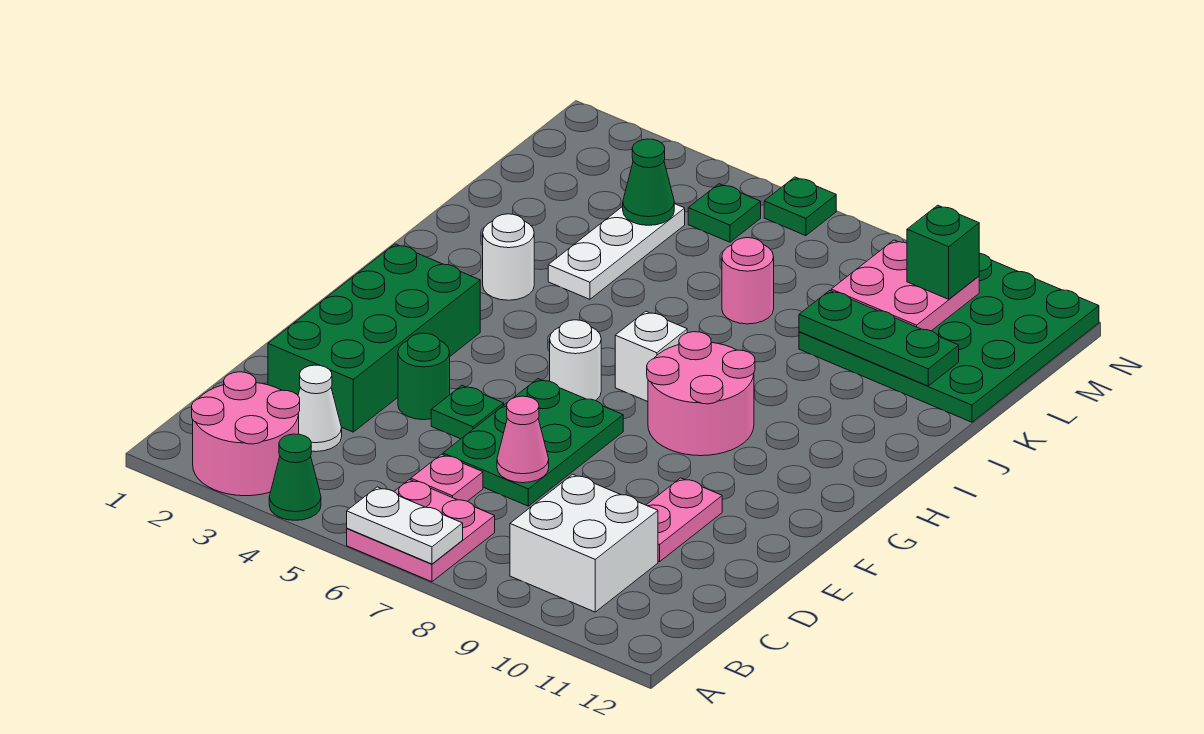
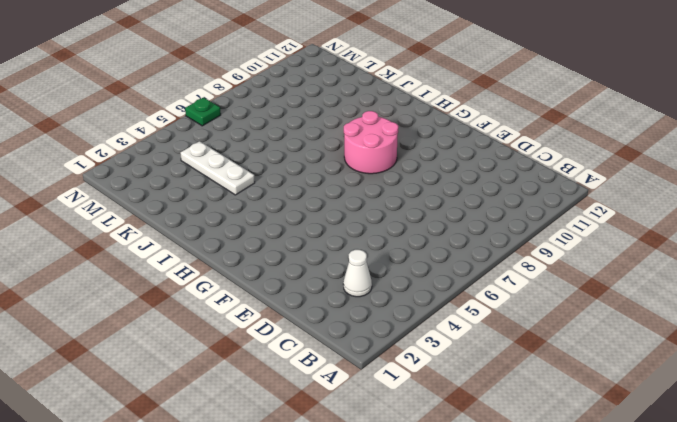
none -> pink round brick A2:B3 level 1
none -> green cone A4 level 1
none -> pink plate A6:B7 level 1

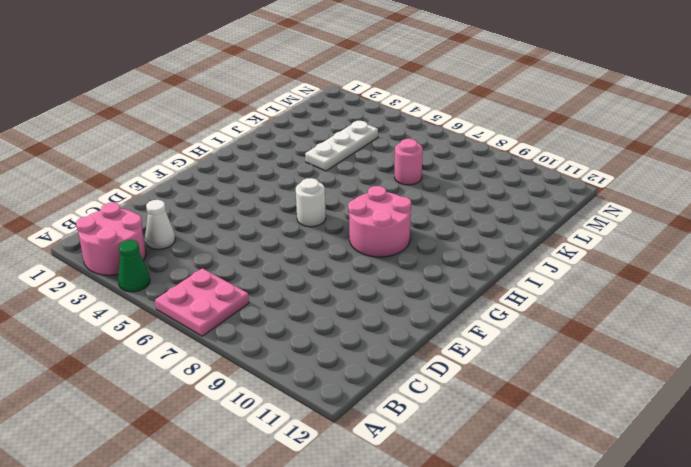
none -> white brick B9:C10 level 1
none -> pink plate C6 level 1
none -> green brick D2:G3 level 1

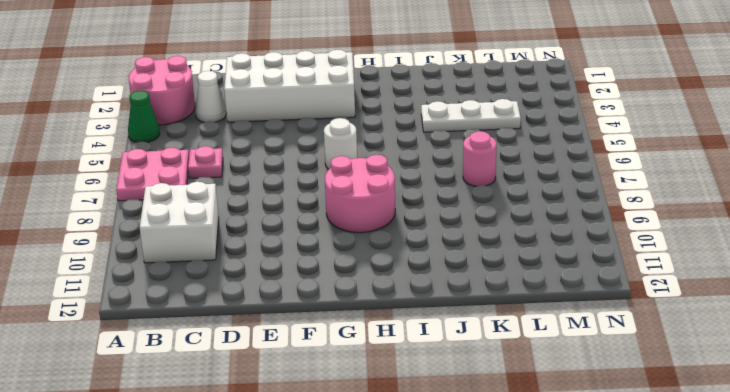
white brick D2:G3 level 1 -> green brick D2:G3 level 1
none -> green plate D6:F7 level 1
none -> pink plate D10:E10 level 1
none -> green round brick E4 level 1

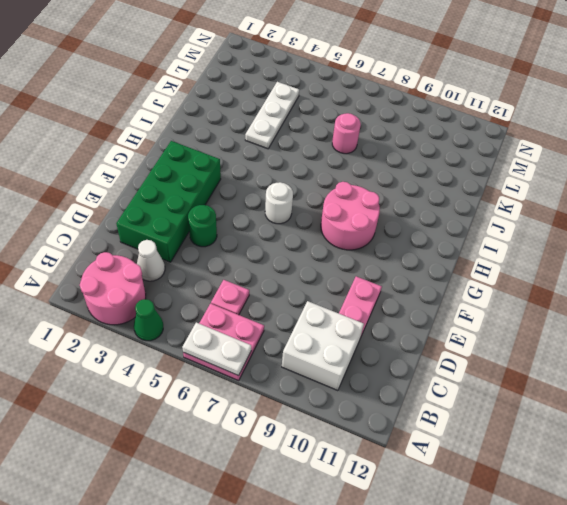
none -> green plate D6:F7 level 1
none -> green plate E5 level 1
none -> white brick H7 level 1

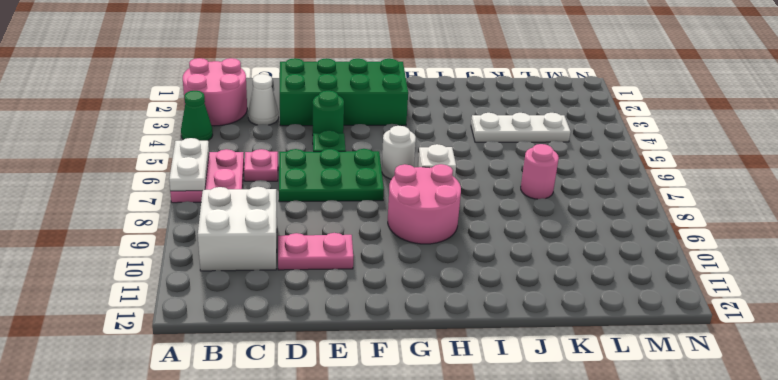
none -> white round brick I3 level 1
none -> green plate K9:N12 level 1
none -> green plate M5 level 1

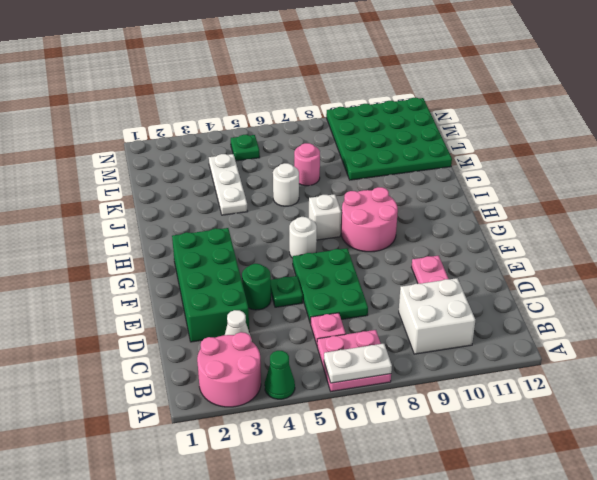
white round brick J6 level 1 -> white round brick I3 level 1
none -> green plate N6 level 1
none -> pink cone D7 level 2
none -> green plate K9:K11 level 2

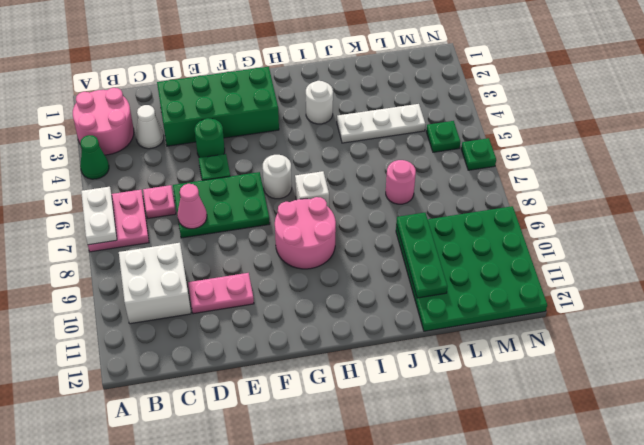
none -> green cone L4 level 2
none -> pink plate L9:M10 level 2
none -> green brick M10 level 3

